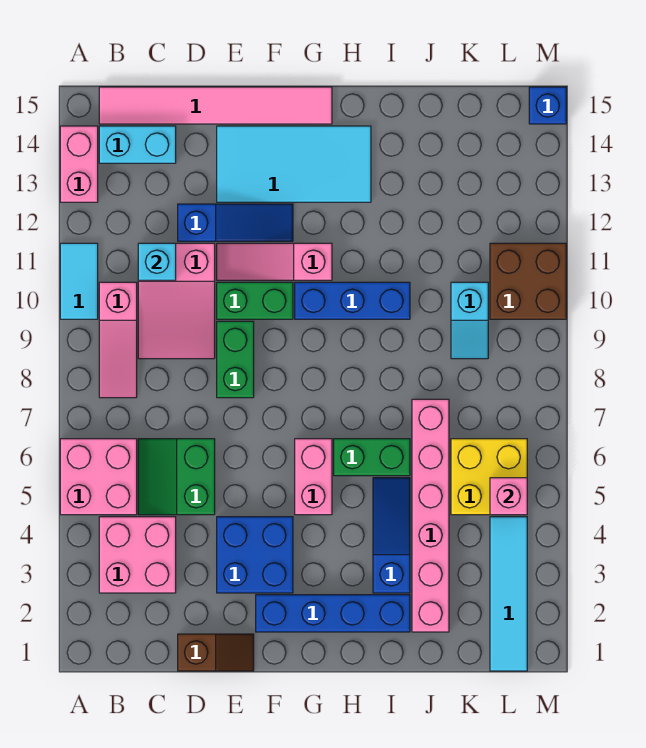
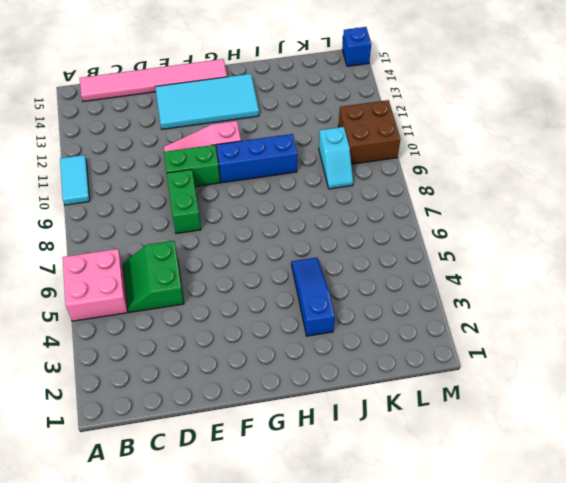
none -> pink brick A13:A14 level 1
none -> pink brick B3:C4 level 1
none -> pink slope B8:B10 level 1 top 10

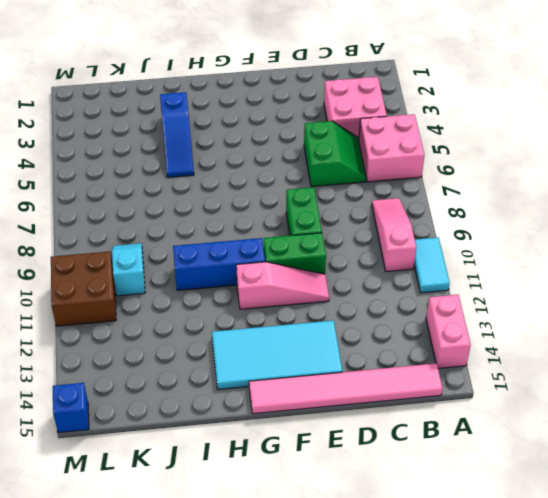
none -> cyan brick B14:C14 level 1
none -> pink slope C9:D11 level 1 top 11
none -> brown slope D1:E1 level 1 top D

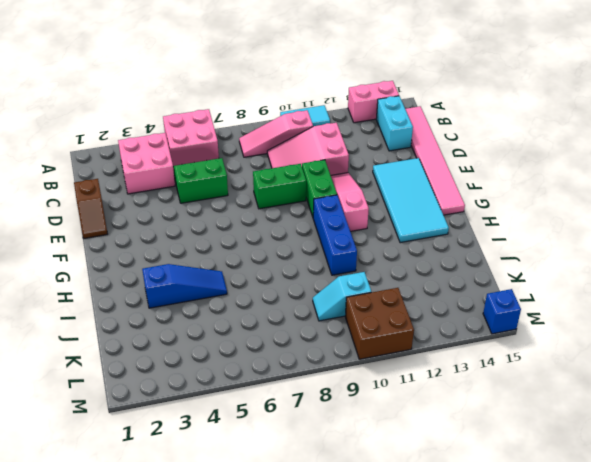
none -> blue slope D12:F12 level 1 top D
none -> blue brick E3:F4 level 1
none -> blue brick F2:I2 level 1

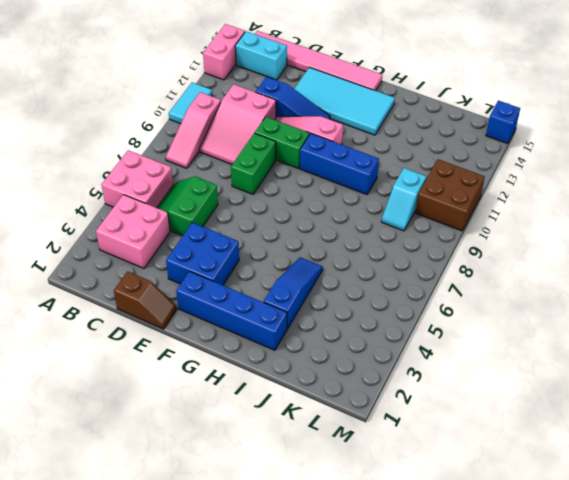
none -> pink brick G5:G6 level 1
none -> green brick H6:I6 level 1
none -> pink brick J2:J7 level 1

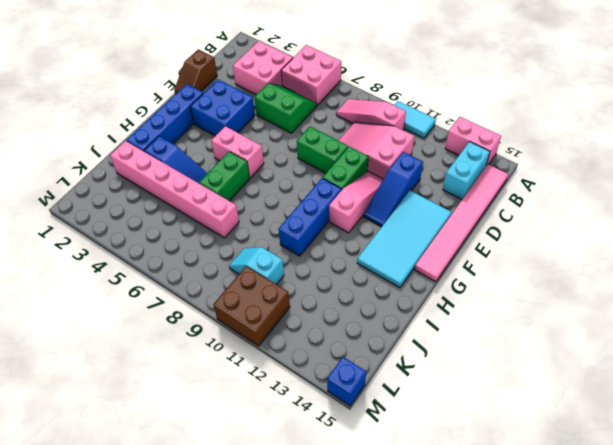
none -> yellow brick K5:L6 level 1
none -> cyan tile L1:L4 level 1
none -> cyan brick C11 level 2

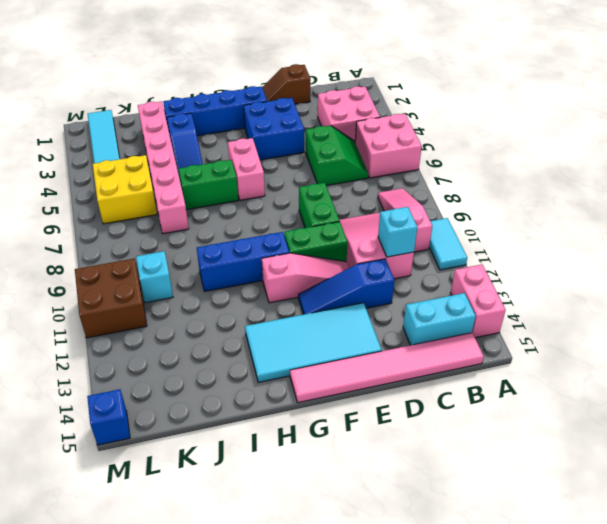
none -> pink brick L5 level 2

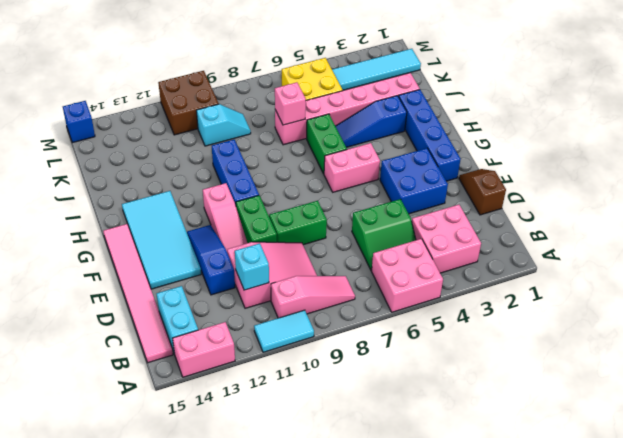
pink brick J7 level 2 -> pink brick L5 level 2

